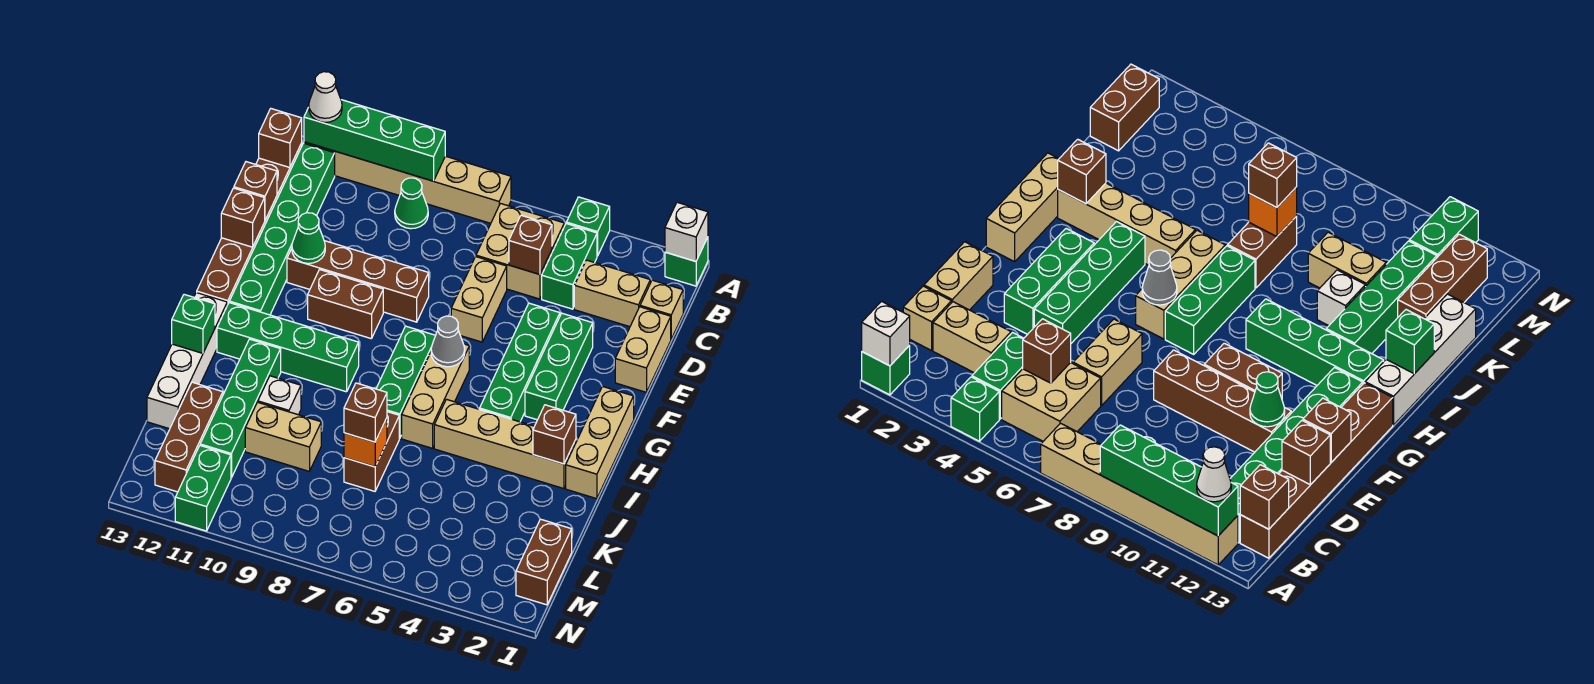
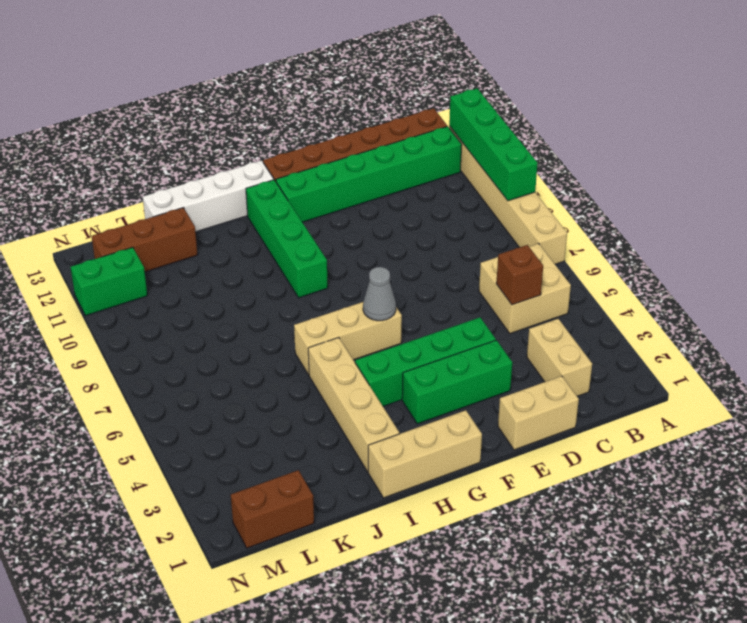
none -> green brick A1 level 1
none -> green brick A4 level 1
none -> green brick B4:C4 level 1
none -> green cone B9 level 1

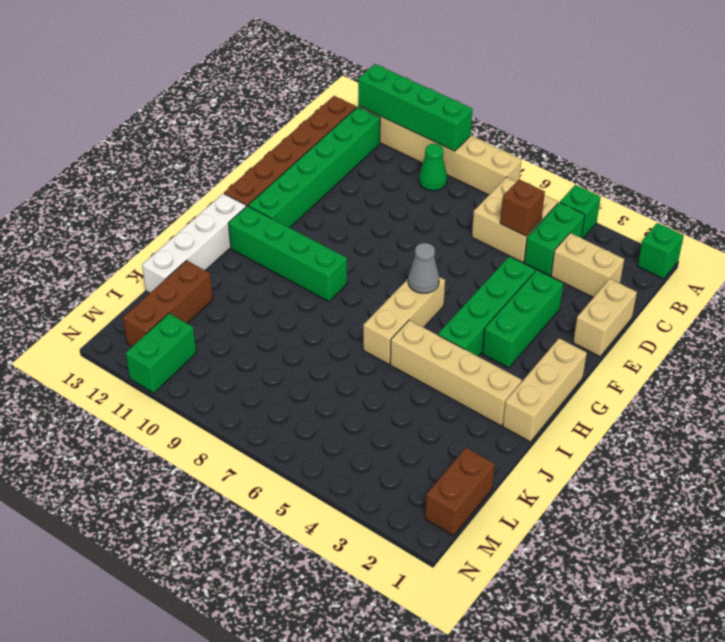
none -> tan brick C1 level 1
none -> tan brick D6:E6 level 1
none -> brown brick E8:E11 level 1
none -> brown brick F9:F10 level 1

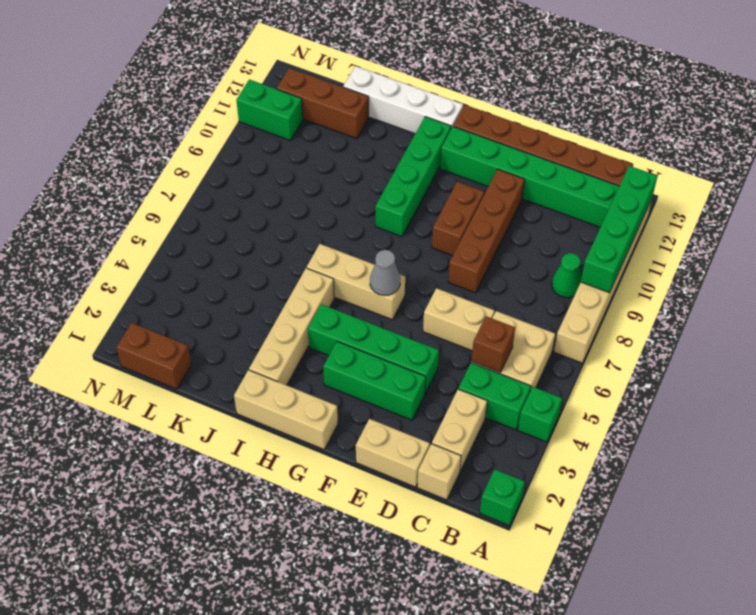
none -> green brick G7:I7 level 1
none -> green brick I11:L11 level 1
none -> brown brick J7:K7 level 1
none -> white brick J10 level 1

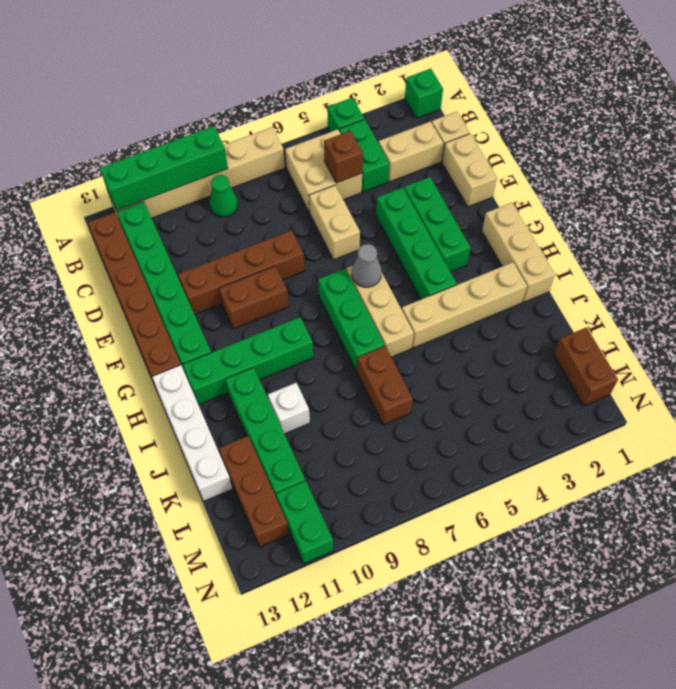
none -> tan brick K9:K10 level 1
none -> white brick A1 level 2
none -> brown brick B13 level 2
none -> brown brick D13 level 2

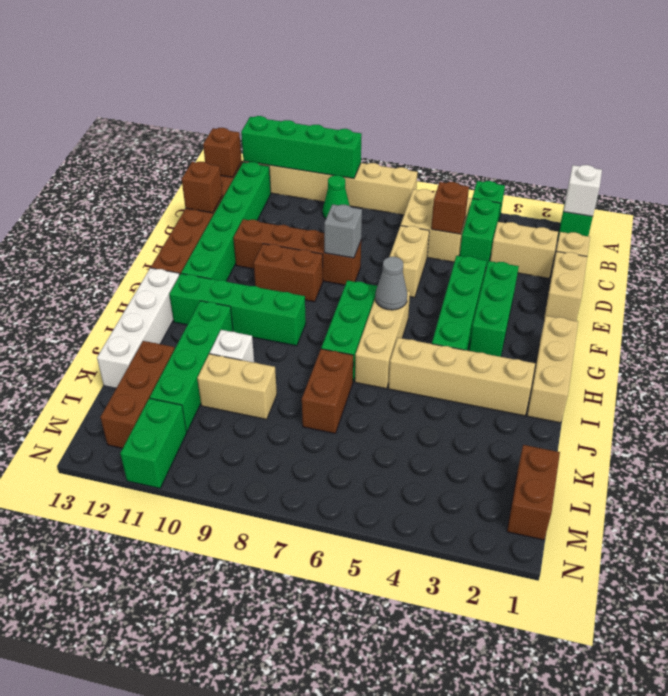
grey brick E8 level 2 -> none
none -> green cone E11 level 2
none -> brown brick E13 level 2
none -> brown brick I2 level 2
none -> green brick I13 level 2

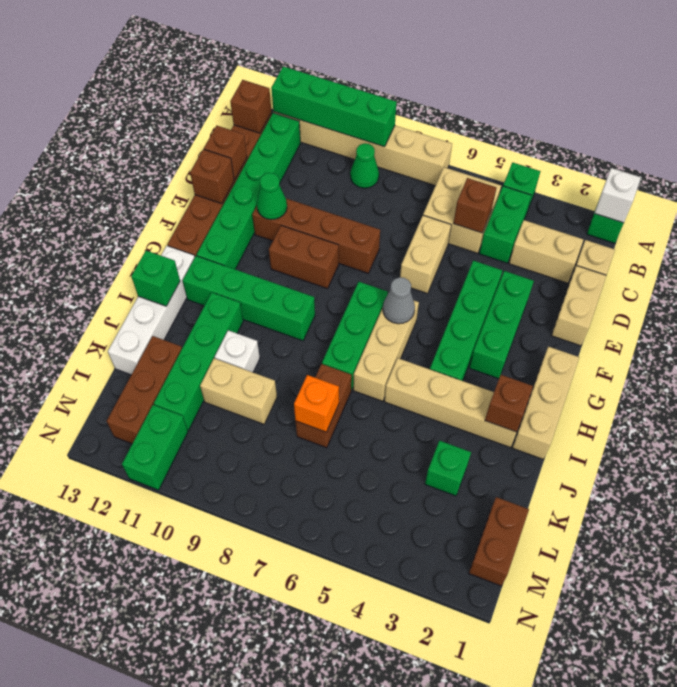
green brick K3 level 1 -> none
none -> white cone A12 level 3
none -> brown brick K7 level 3

